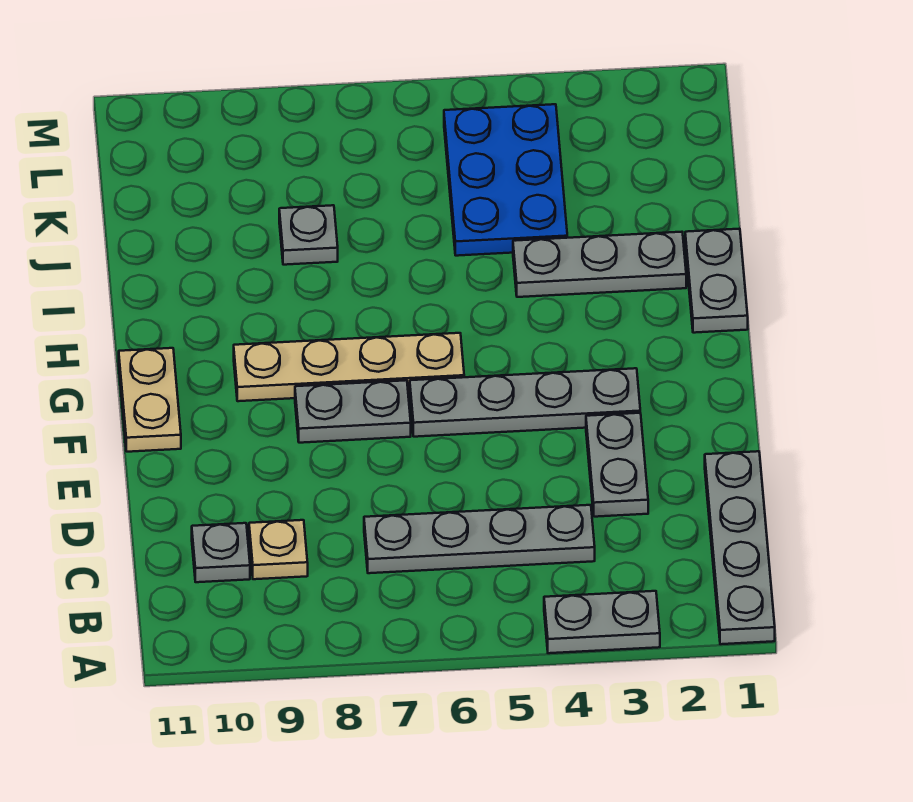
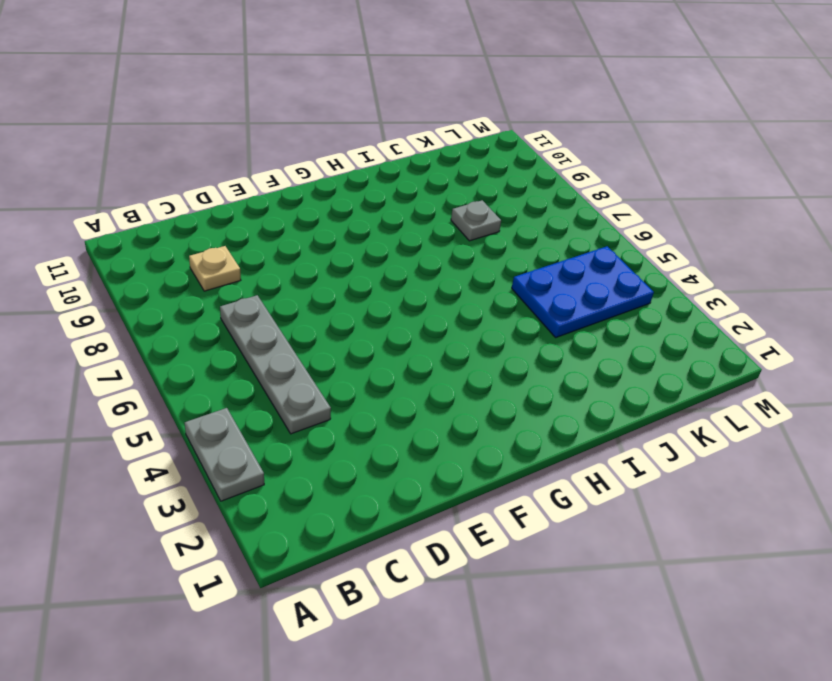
none -> grey plate A1:D1 level 1
none -> grey plate C10 level 1
none -> grey plate D3:E3 level 1

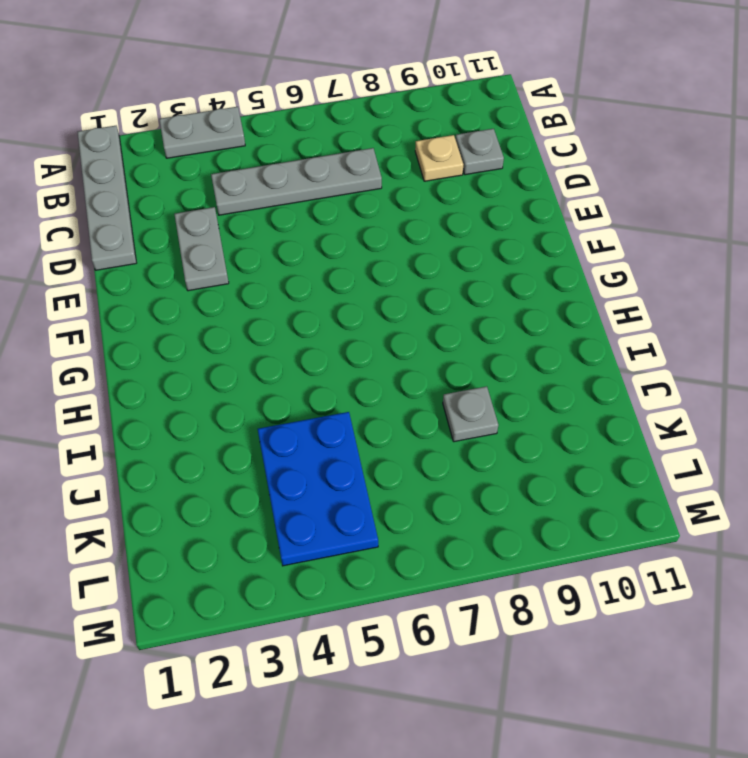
none -> grey plate F3:F6 level 1
none -> grey plate F7:F8 level 1
none -> tan plate F11:G11 level 1

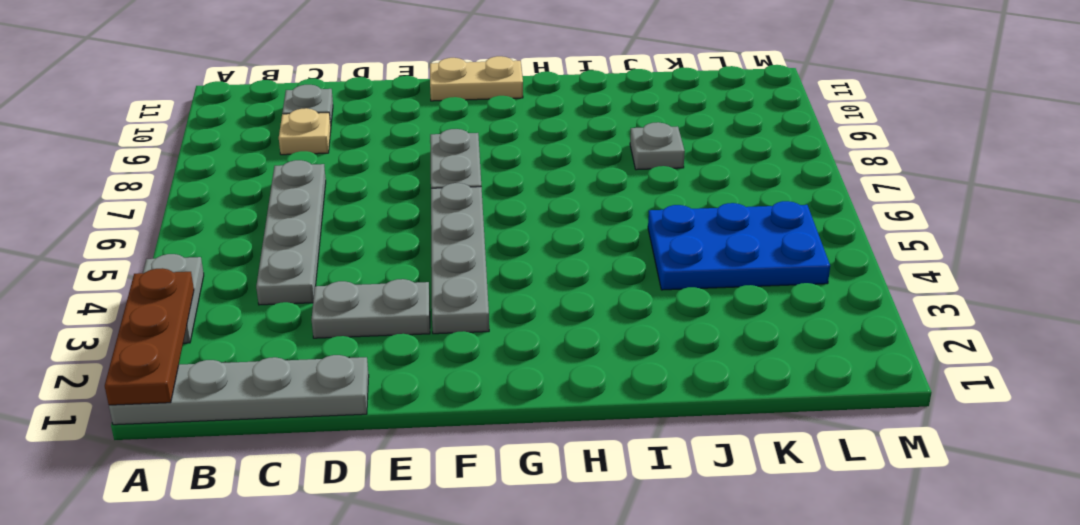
brown plate A1:A3 level 2 -> none
none -> tan plate G6:G9 level 1
none -> grey plate H1:I1 level 1
none -> grey plate I2:I4 level 1

